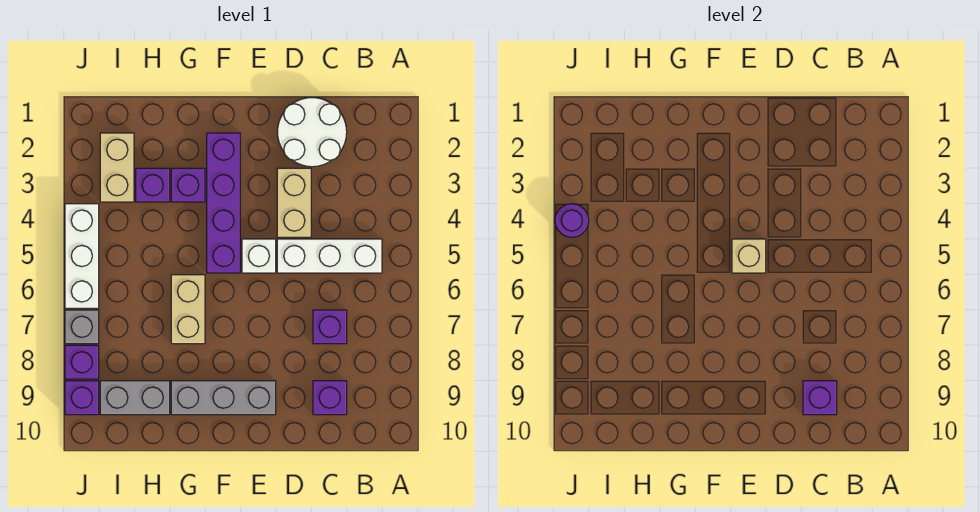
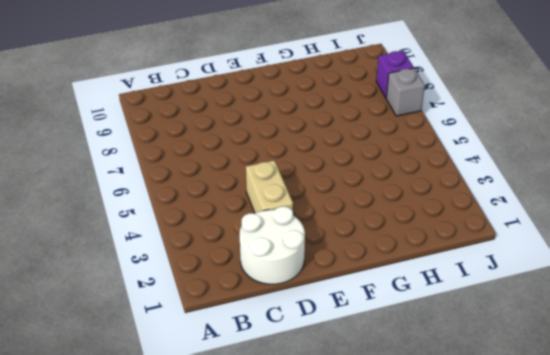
none -> white brick B5:D5 level 1
none -> purple brick C7 level 1
none -> purple brick C9 level 1

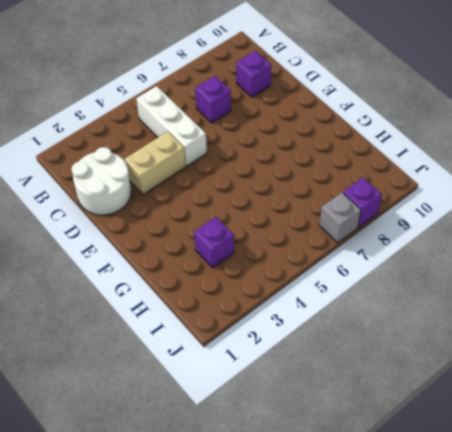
none -> white brick E5 level 1
none -> grey brick E9:G9 level 1
none -> purple brick F2:F5 level 1

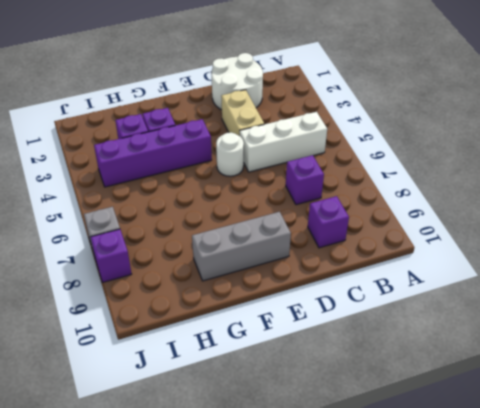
white round brick E5 level 1 -> white brick E5 level 1
purple brick F4:I4 level 1 -> purple brick F2:F5 level 1
none -> tan brick G6:G7 level 1
none -> grey brick H9:I9 level 1
none -> tan brick I2:I3 level 1

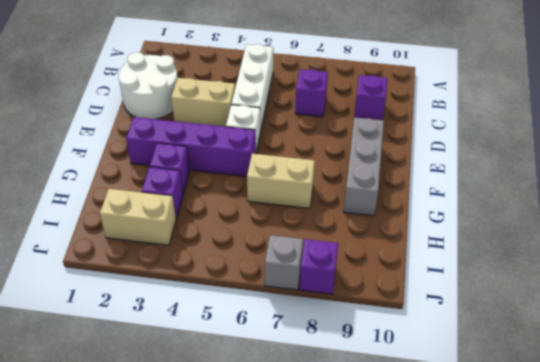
none -> grey brick H9:I9 level 1
none -> white brick J4:J6 level 1
none -> purple brick J9 level 1

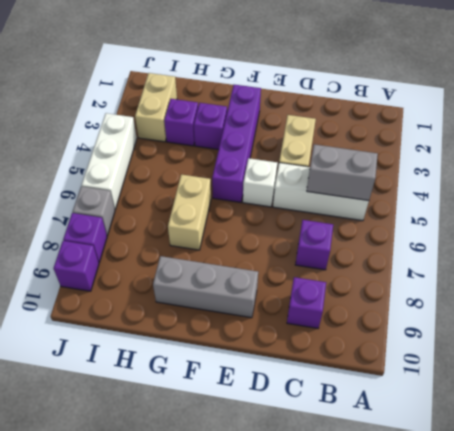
grey brick B5:C5 level 2 -> grey brick H9:I9 level 1
none -> white round brick C1:D2 level 1
none -> purple brick C9 level 2
none -> tan brick E5 level 2

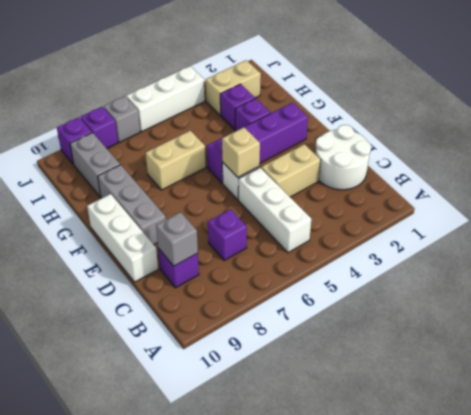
grey brick C9 level 2 -> purple brick C9 level 2
white brick D10:F10 level 1 -> none
none -> purple round brick J4 level 2

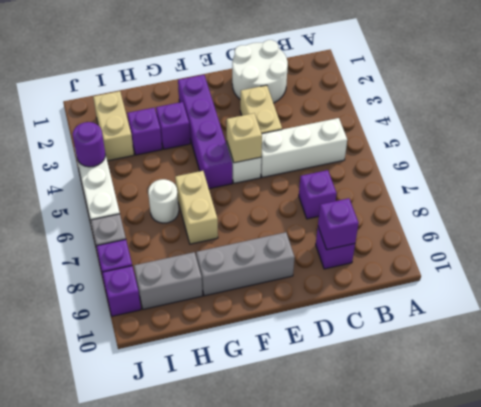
white round brick H6 level 1 -> none

